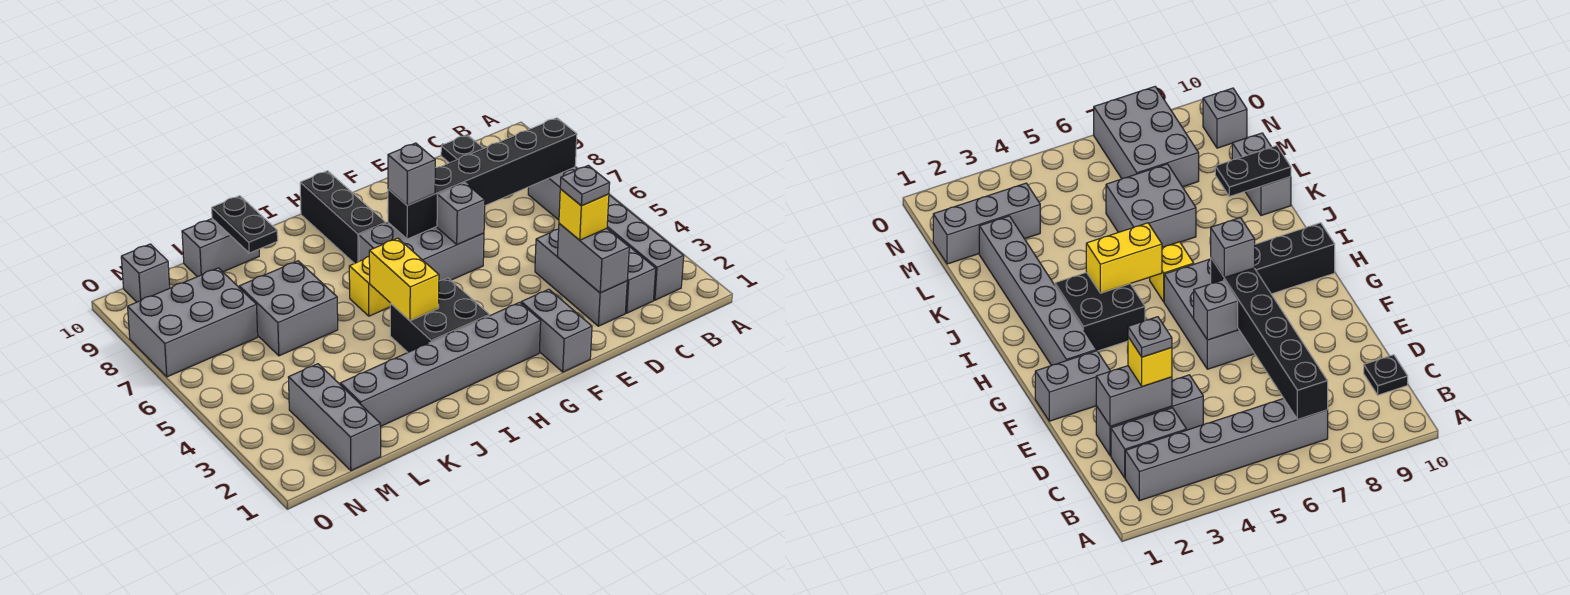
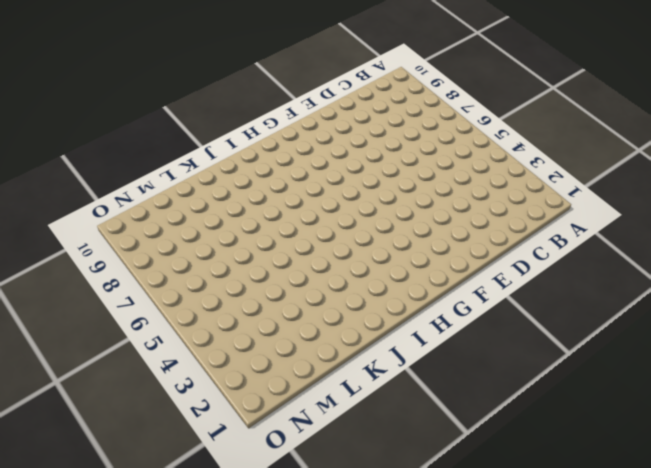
none -> grey brick B2:B7 level 1
none -> grey brick C2:C3 level 1
none -> black plate C10 level 1

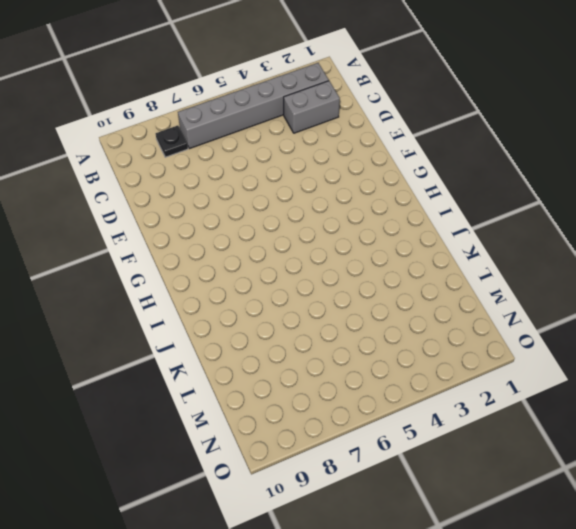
black plate B8 level 1 -> black plate C10 level 1
none -> grey brick D2:D4 level 1
none -> grey brick F1:F2 level 1
none -> grey brick F6:H7 level 1

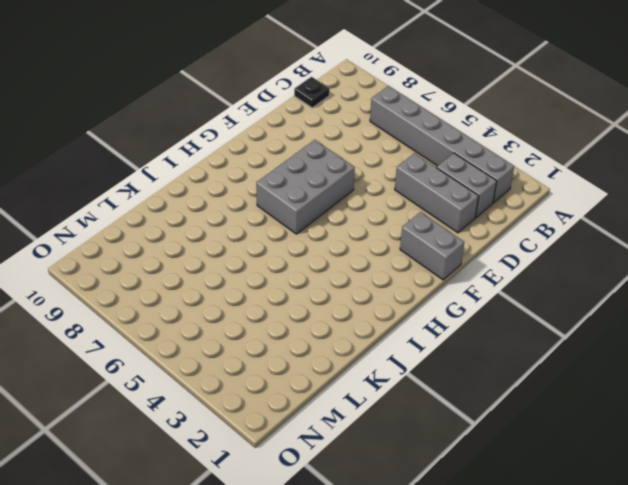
none -> grey brick G2:L2 level 1
none -> black brick H3:I4 level 1
none -> black brick H8:H10 level 1

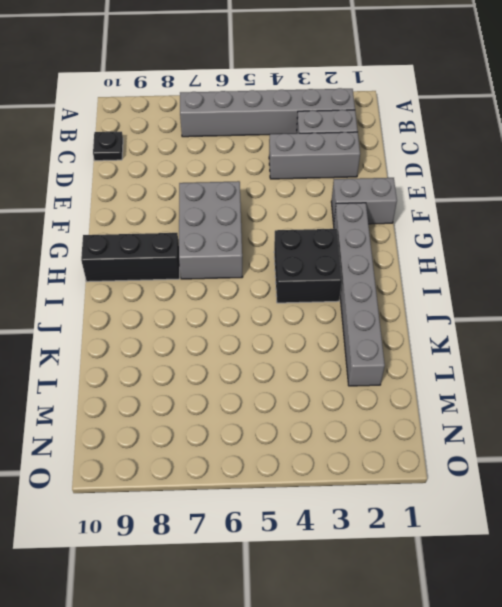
none -> yellow brick I6 level 1
none -> grey brick K6:L7 level 1
none -> grey brick K10:L10 level 1

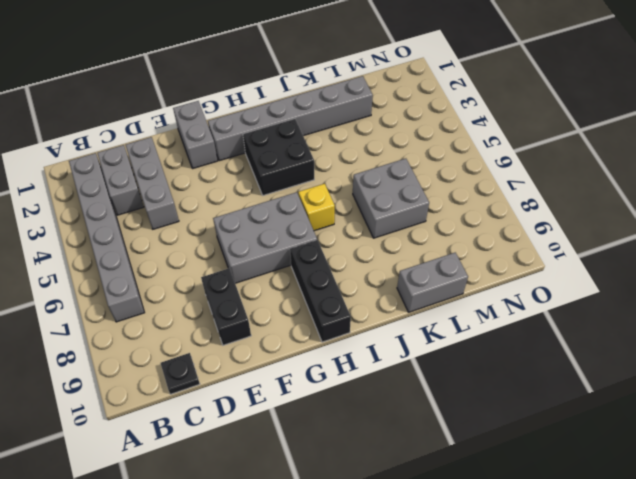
black brick E8:E9 level 1 -> none
none -> grey brick M1:M3 level 1
none -> grey brick M7:O8 level 1
none -> grey brick N10 level 1

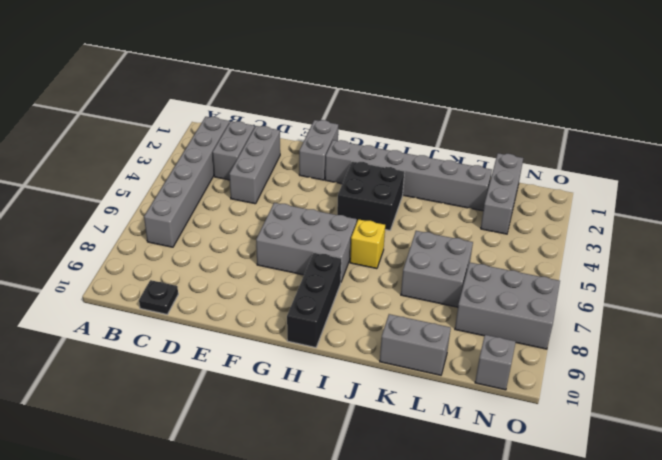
none -> black brick B7:G7 level 2
none -> grey brick D2:D3 level 2
none -> grey brick F6 level 2

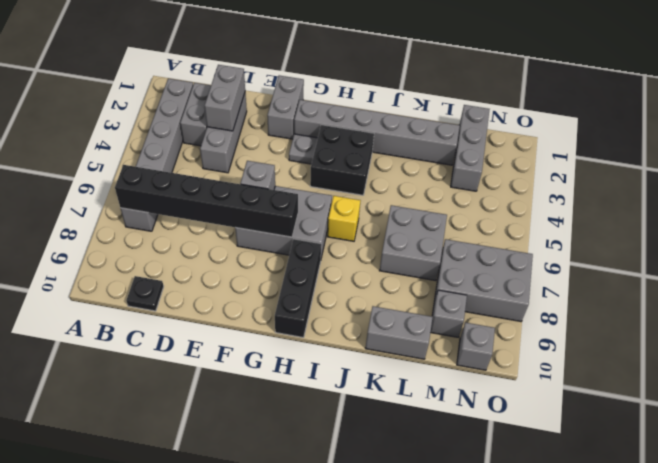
grey plate G3 level 1 -> grey plate D3 level 4
grey brick M9 level 1 -> grey brick G7 level 3
none -> yellow brick I4:I5 level 2
none -> black plate K9:K10 level 2
none -> yellow brick D3 level 3

